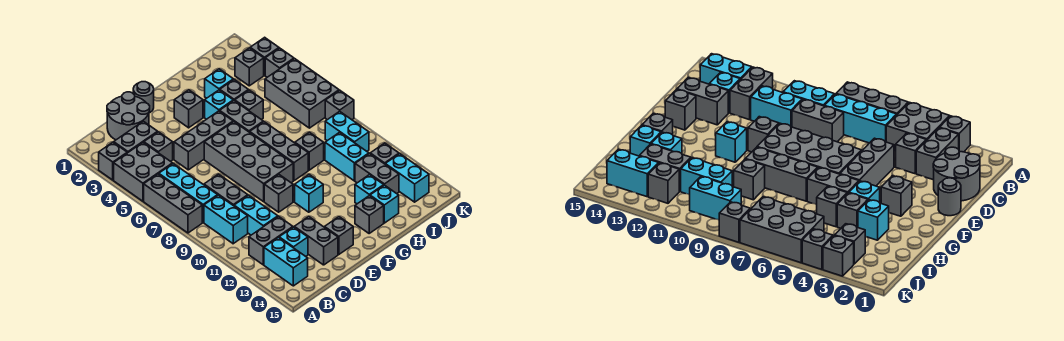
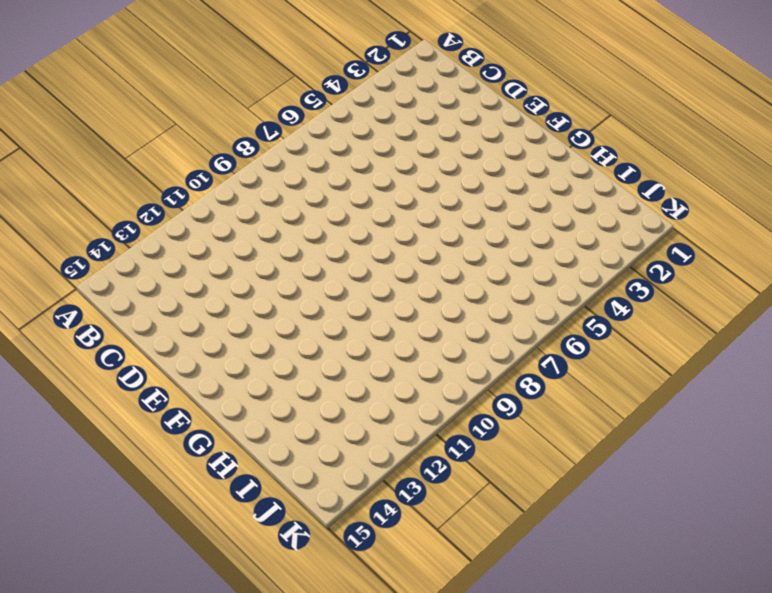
none -> grey brick A3 level 1
none -> grey brick A4:B5 level 1
none -> grey brick A6:A8 level 1
none -> grey brick B3:C3 level 1

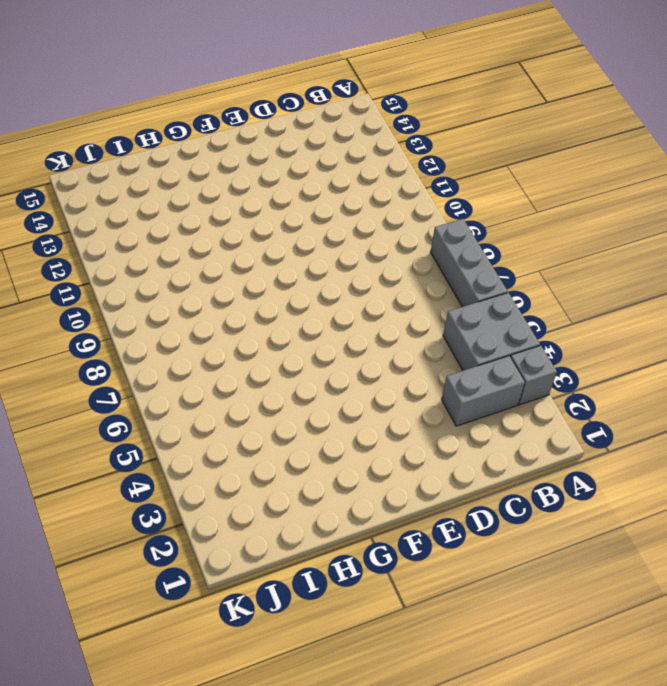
none -> cyan brick B6:B8 level 1
none -> cyan brick B9:B10 level 1
none -> grey brick B12:C12 level 1
none -> cyan brick B13:B14 level 1

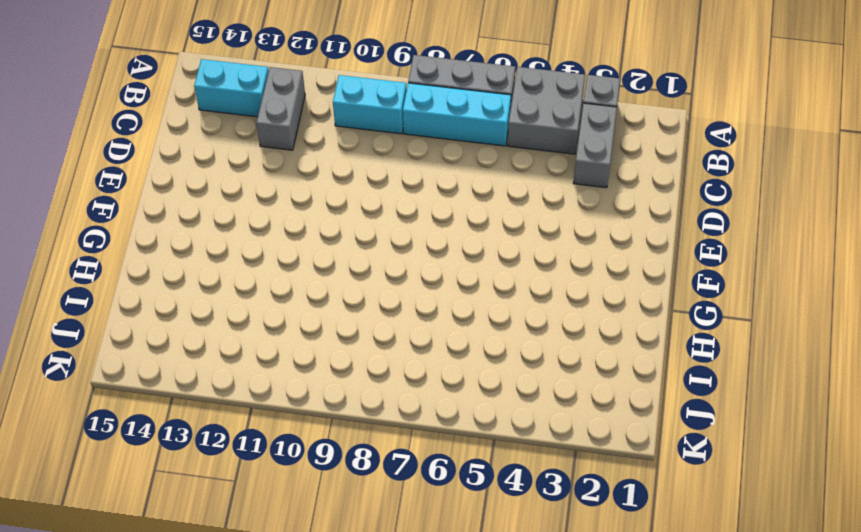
none -> grey round brick C1:D2 level 1
none -> grey brick C4 level 1
none -> grey brick C8:C9 level 1
none -> cyan brick C10:C11 level 1

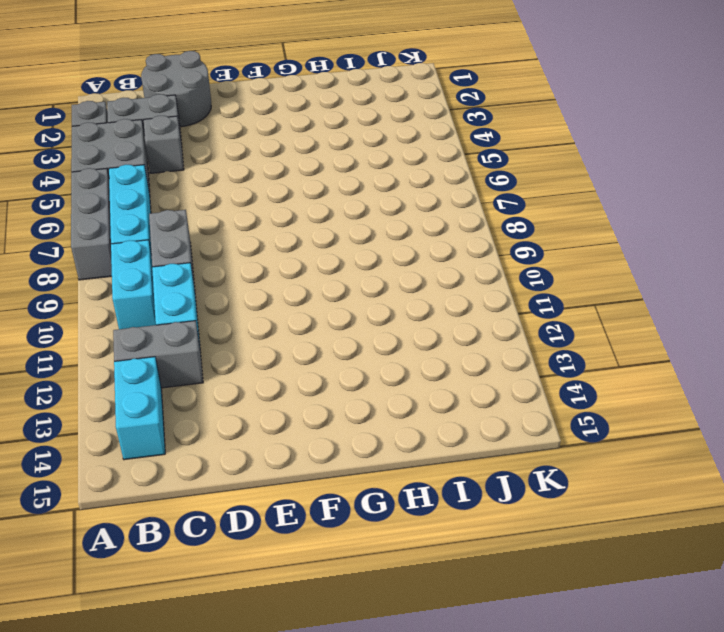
none -> cyan brick C13 level 1
none -> grey brick D5:F5 level 1
none -> grey brick D13:D14 level 1
none -> grey round brick E1 level 1

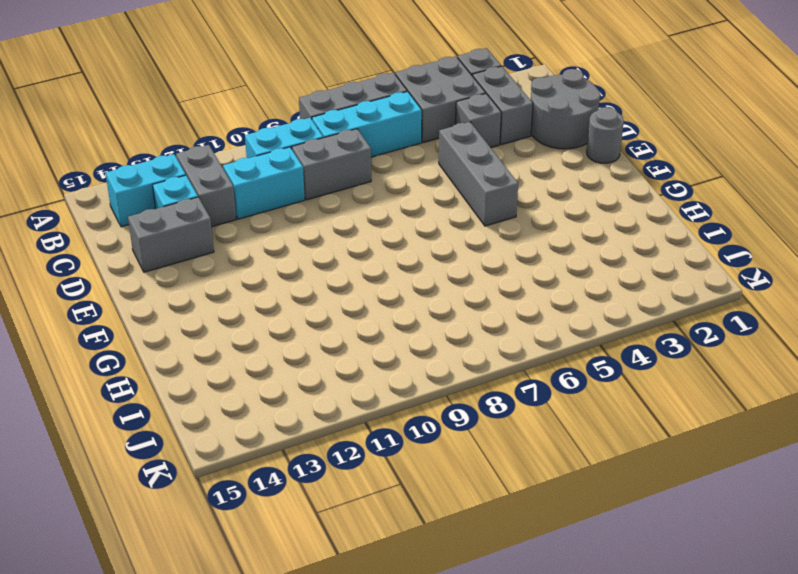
none -> grey brick E6:F9 level 1
none -> grey brick E10 level 1
none -> grey brick E14 level 1
none -> grey brick F3 level 1

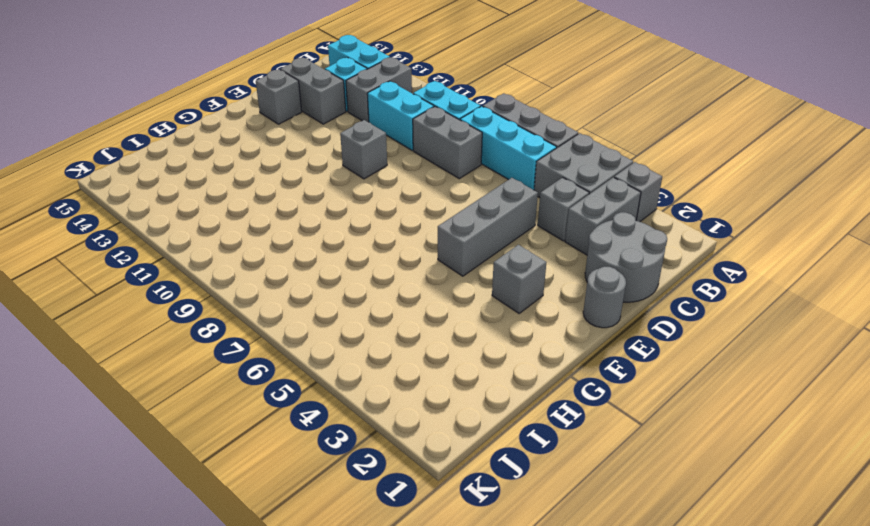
none -> grey brick E6:F9 level 1
none -> cyan brick F11 level 1
none -> cyan brick G4 level 1
none -> grey brick G5:G6 level 1

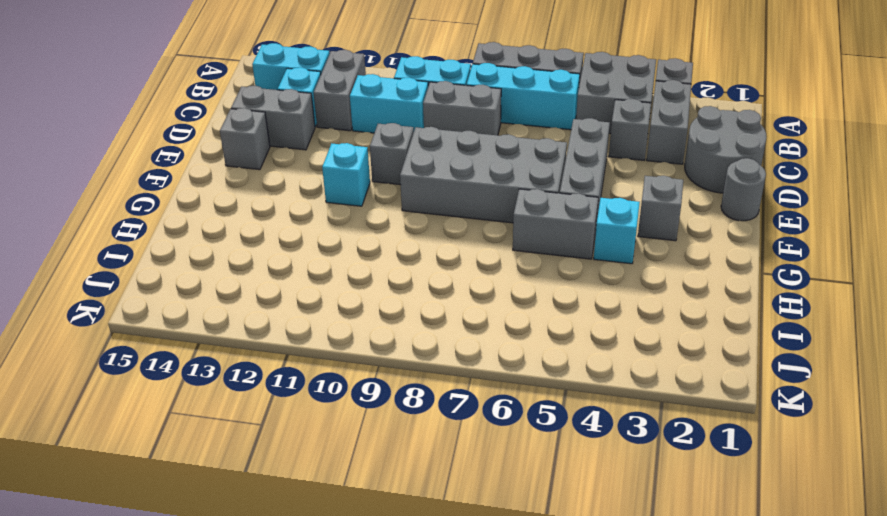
none -> grey brick G7:G9 level 1
none -> grey brick G14 level 1
none -> cyan brick H3 level 1
none -> grey brick H4 level 1

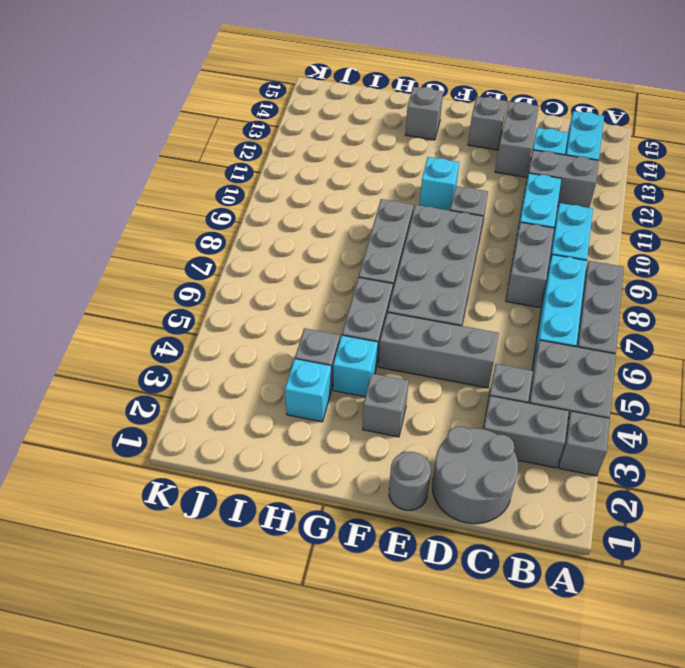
none -> grey brick H5 level 1
none -> grey brick H9 level 1
none -> cyan brick H13 level 1
none -> cyan brick H14 level 1

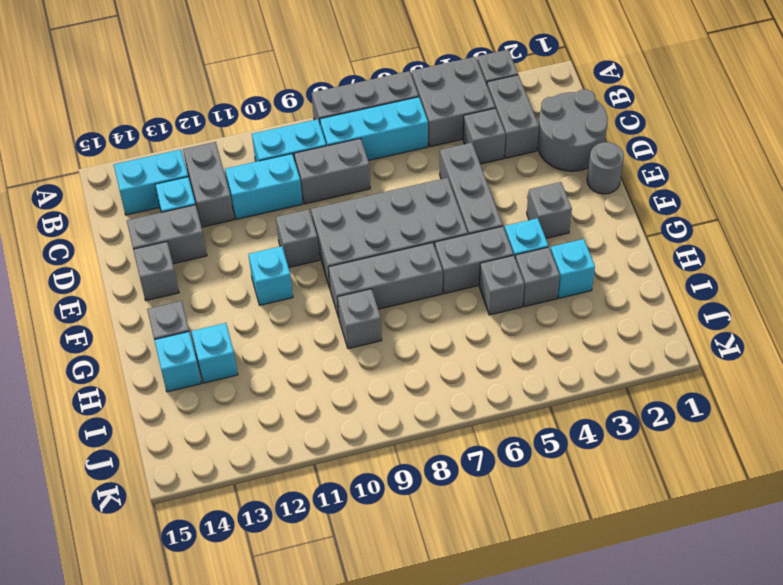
none -> cyan brick I10:I11 level 1
none -> grey brick I12:I13 level 1
none -> grey brick J3 level 1
none -> grey brick J5:K7 level 1

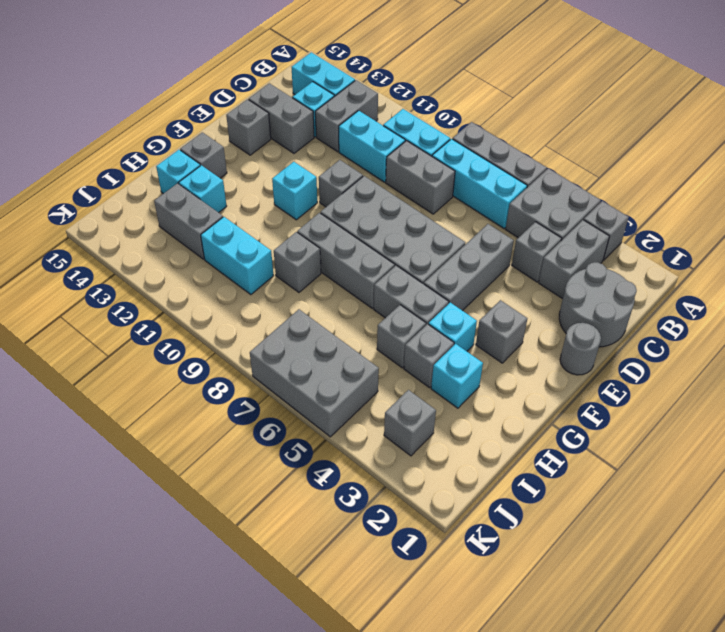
none -> cyan brick J9:J10 level 1
none -> grey brick J12 level 1
none -> cyan brick J13:J14 level 1
none -> grey brick K3 level 1

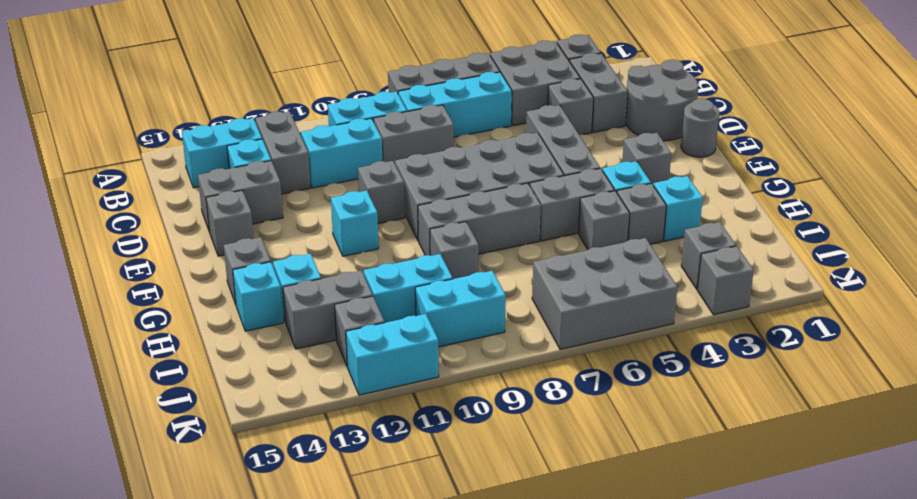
cyan brick K11:K12 level 1 -> cyan brick J13:J14 level 1
none -> grey brick K4 level 1
none -> grey brick K8 level 1

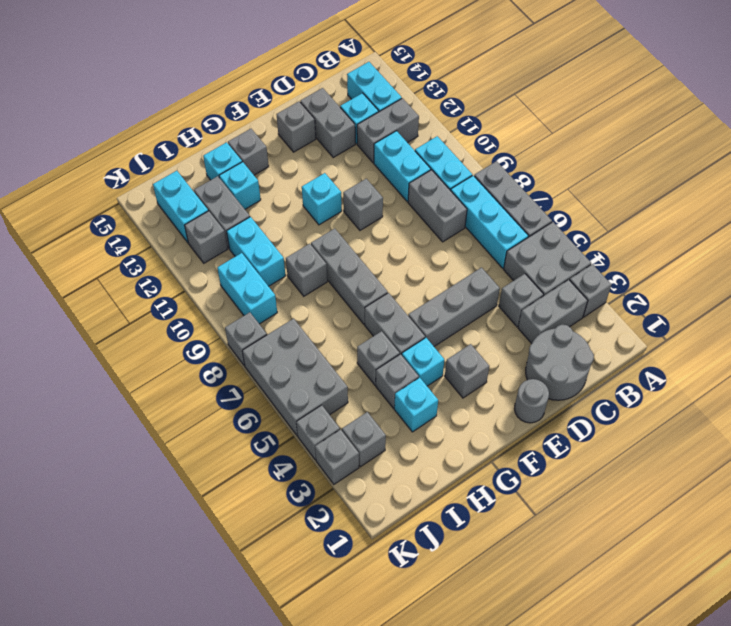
none -> grey brick E6:F9 level 1

